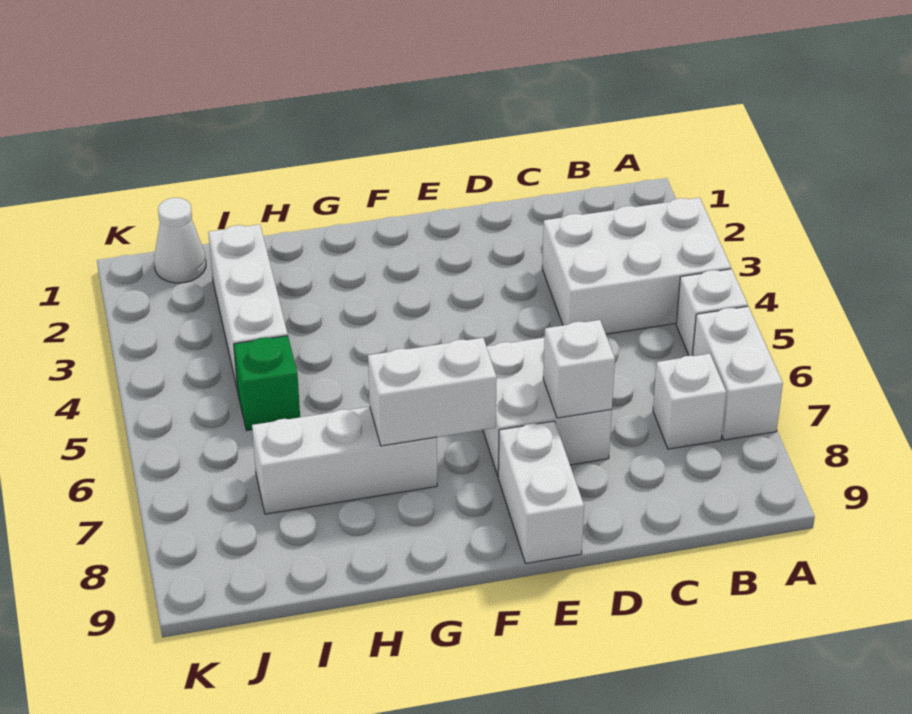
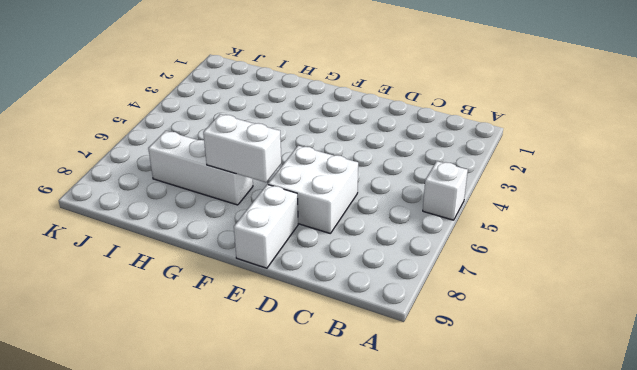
none -> white brick A3:C4 level 1
none -> white brick A6:A7 level 1
none -> white brick B7 level 1

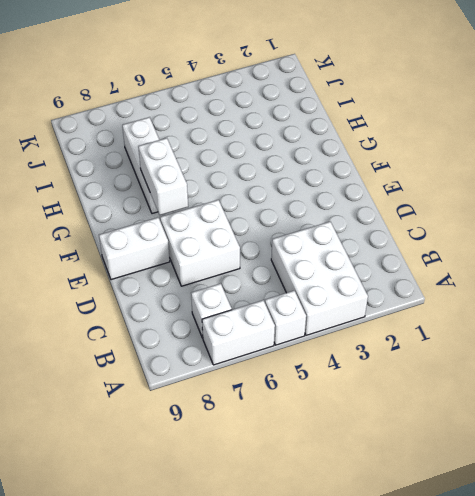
none -> white brick I2:I4 level 1
none -> green brick I5 level 1
none -> white cone J1 level 1

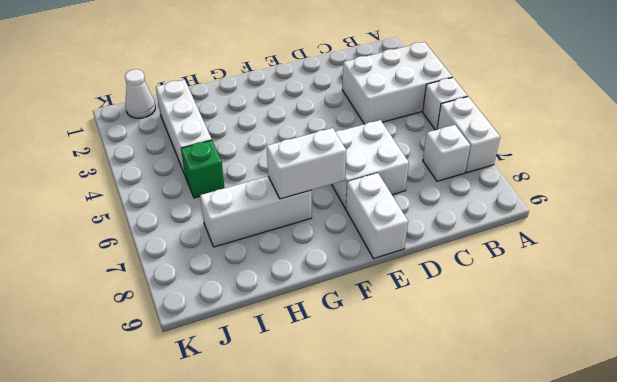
none -> white brick D7 level 2

